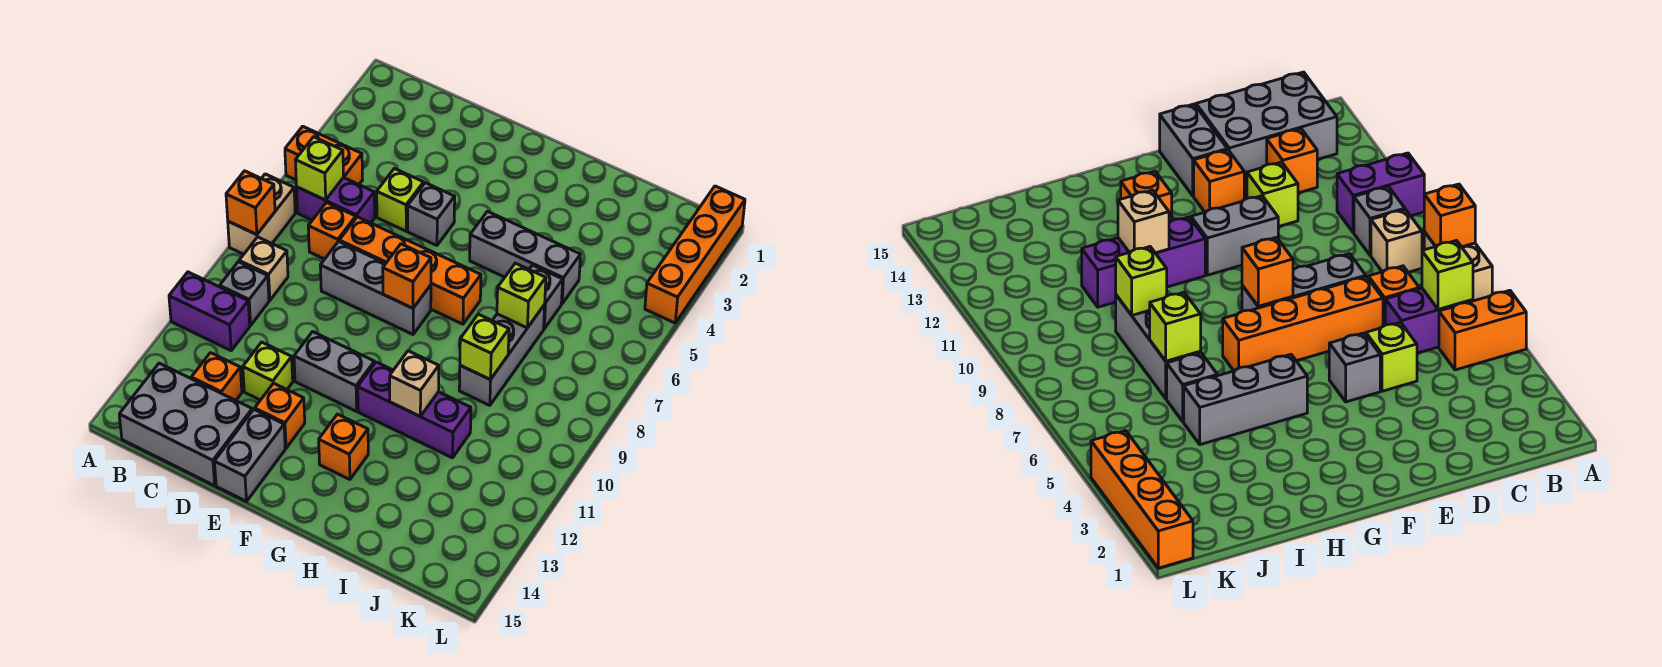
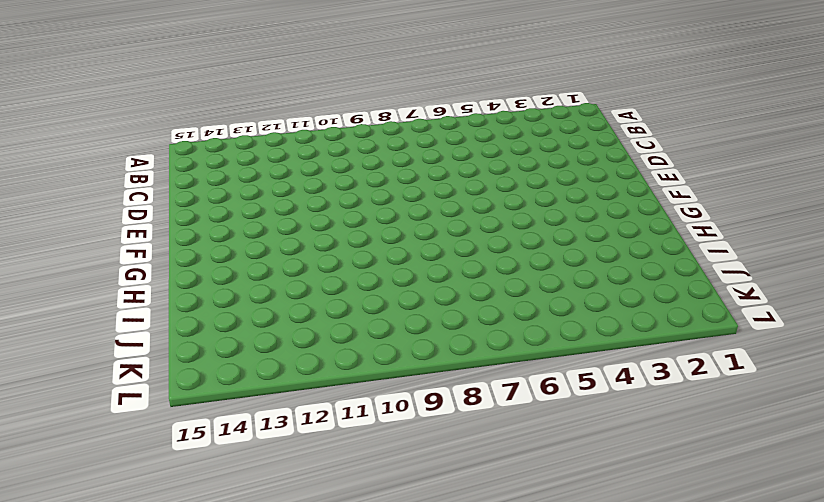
none -> orange brick A5:B5 level 1
none -> tan brick A7:A8 level 1
none -> purple brick A11:B11 level 1

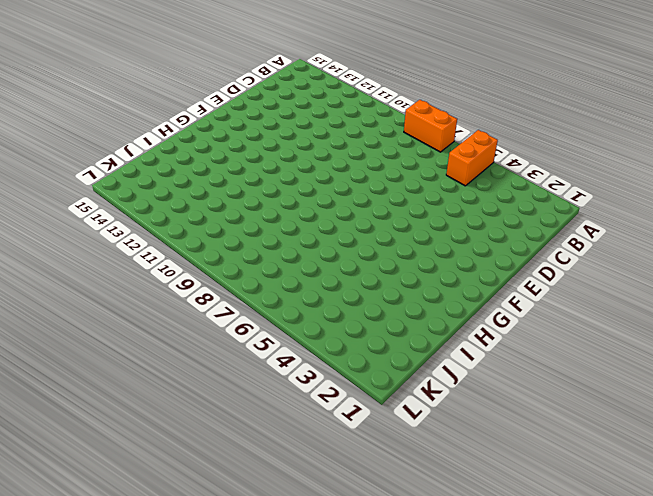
orange brick A7:A8 level 1 -> tan brick A7:A8 level 1
none -> purple brick A11:B11 level 1
none -> purple brick B6:C6 level 1
none -> tan brick B9 level 1

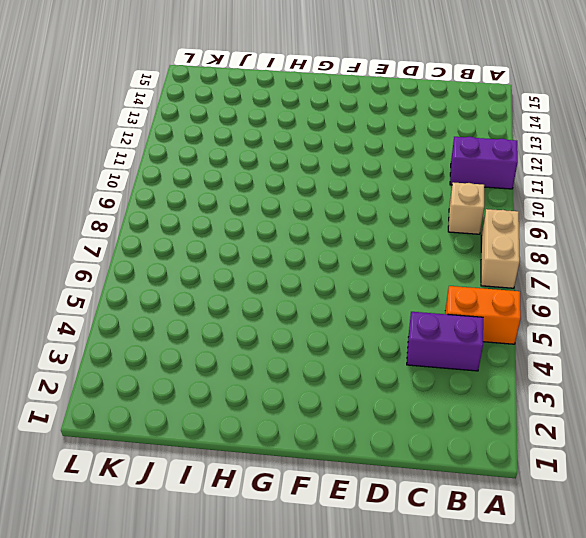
purple brick B4:C4 level 1 -> purple brick B6:C6 level 1
none -> grey brick B10 level 1
none -> grey brick B14:D15 level 1
none -> orange brick C7 level 1

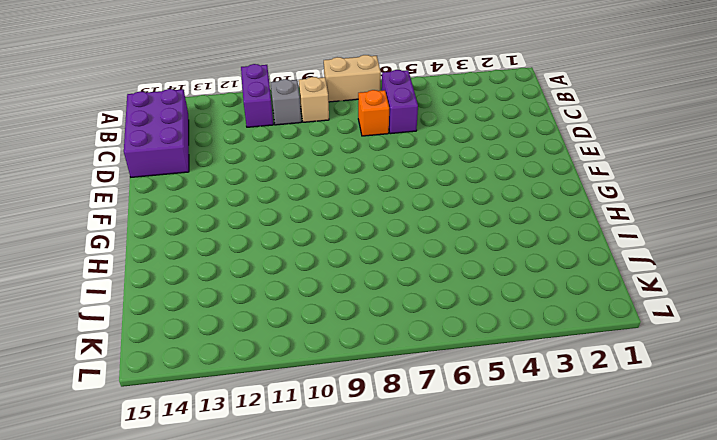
purple brick B14:D15 level 1 -> grey brick B14:D15 level 1
none -> orange brick A5:B5 level 1
none -> orange brick C13 level 1
none -> lime brick D5 level 1

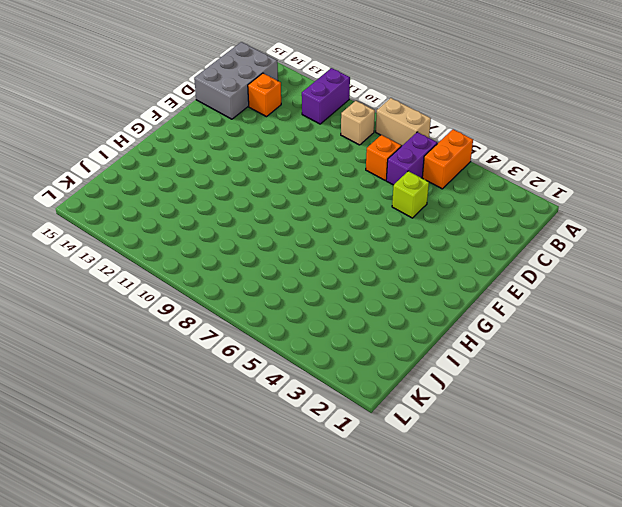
none -> grey brick B10 level 1
none -> orange brick D7:G7 level 1
none -> grey brick D8:F8 level 1

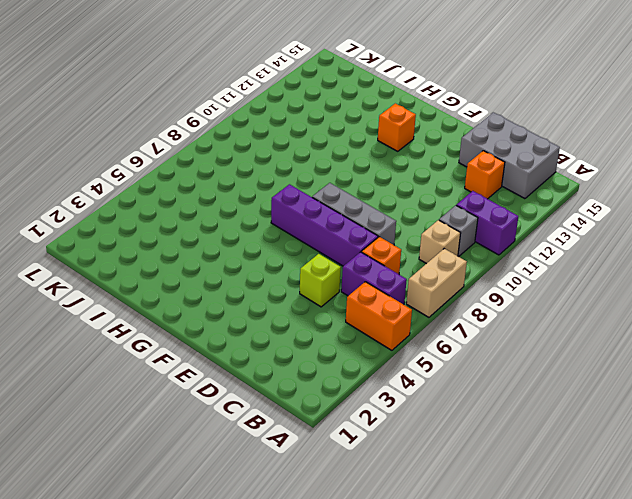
purple brick D7:G7 level 1 -> orange brick D7:G7 level 1
none -> lime brick D12 level 1
none -> grey brick E5 level 1
none -> grey brick E11:F11 level 1

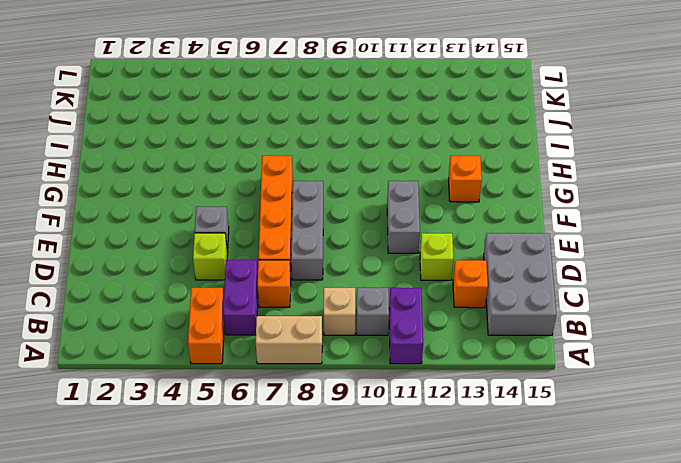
none -> orange brick E13 level 1
none -> grey brick E14:E15 level 1
none -> grey brick G5:I5 level 1

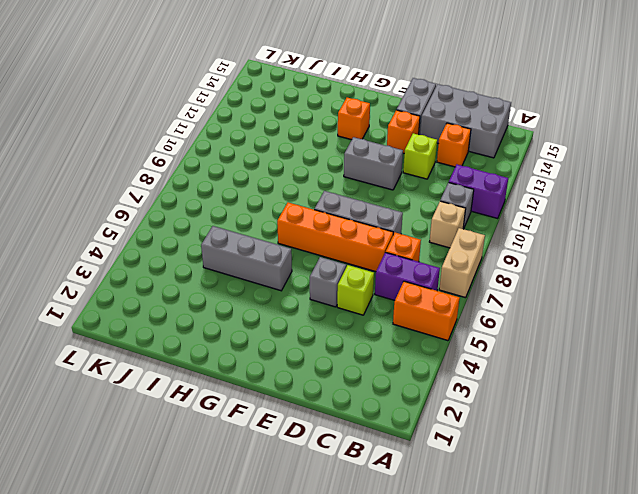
none -> purple brick G11:I11 level 1
none -> grey brick I6 level 1
none -> grey brick I7:I9 level 1

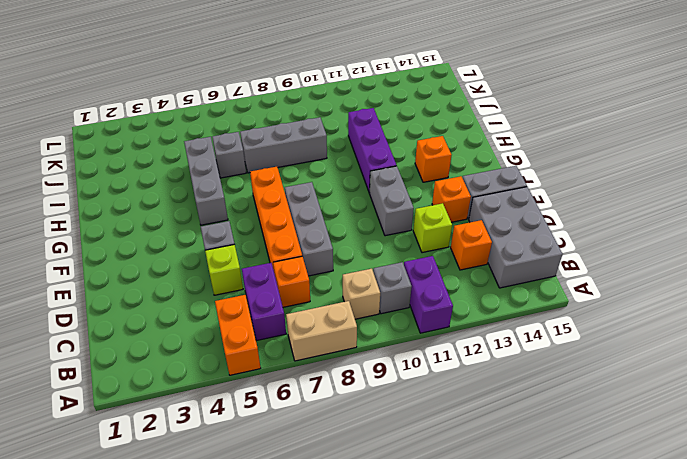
none -> orange brick L1:L4 level 1
none -> orange brick A8 level 2
none -> lime brick B6 level 2

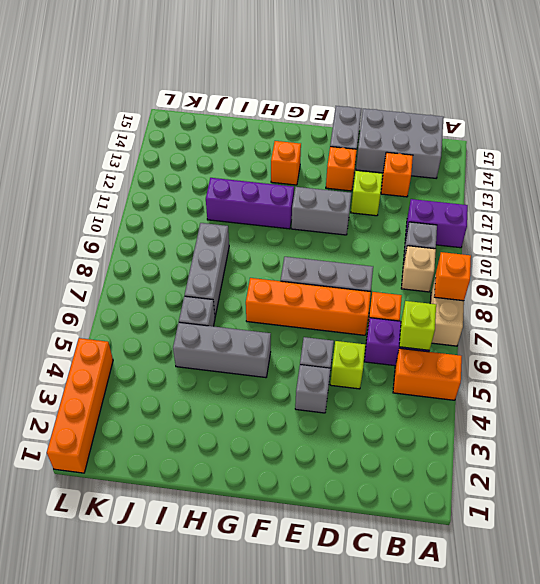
grey brick E4 level 1 -> none
none -> orange brick F8 level 2
none -> tan brick H11 level 2
none -> lime brick I7 level 2

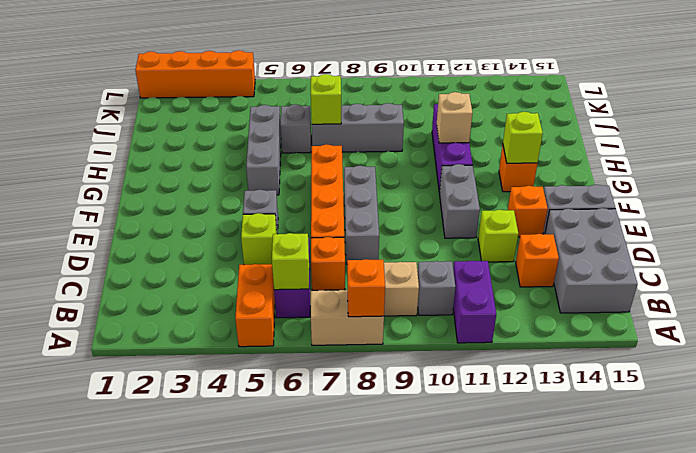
lime brick G13 level 2 -> lime brick I9 level 2
none -> orange brick F8 level 2

